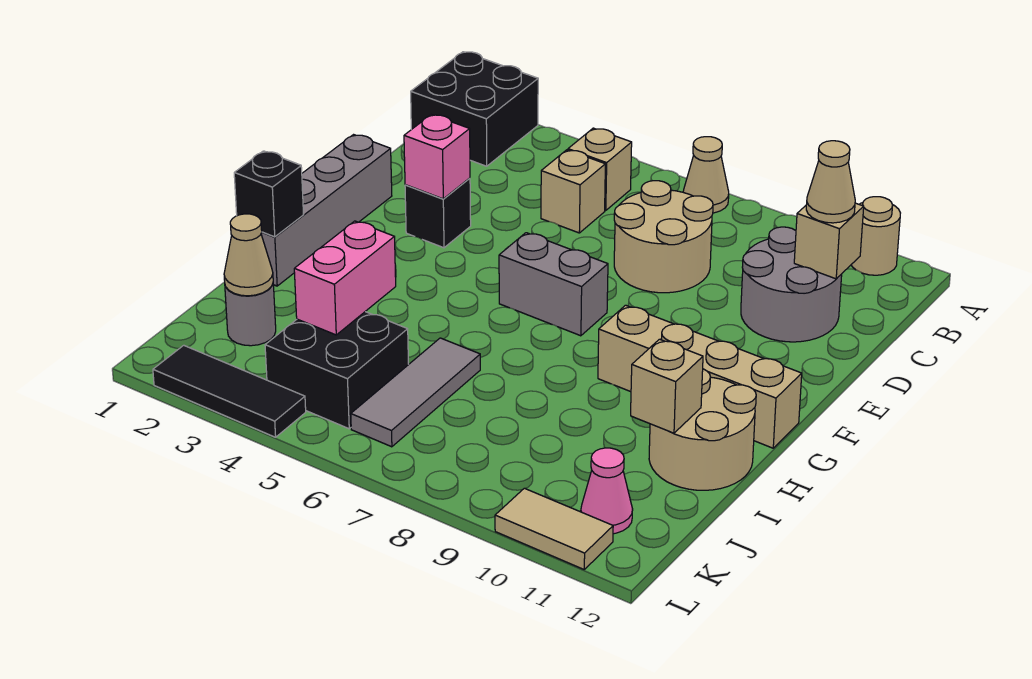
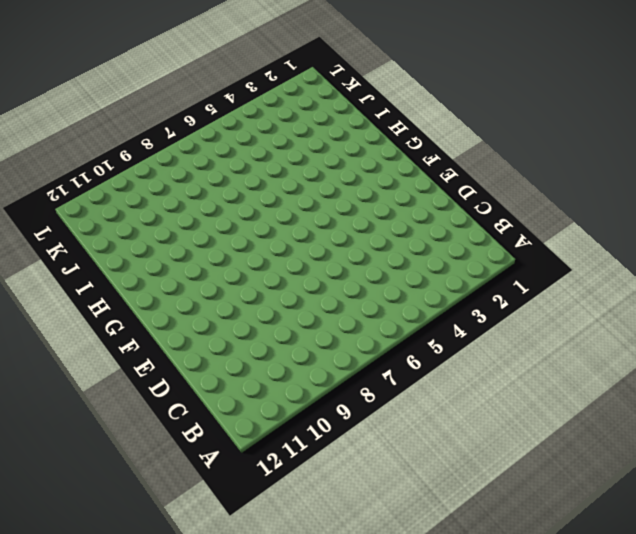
none -> black brick A1:B2 level 1
none -> tan cone A7 level 1
none -> tan round brick A11 level 1

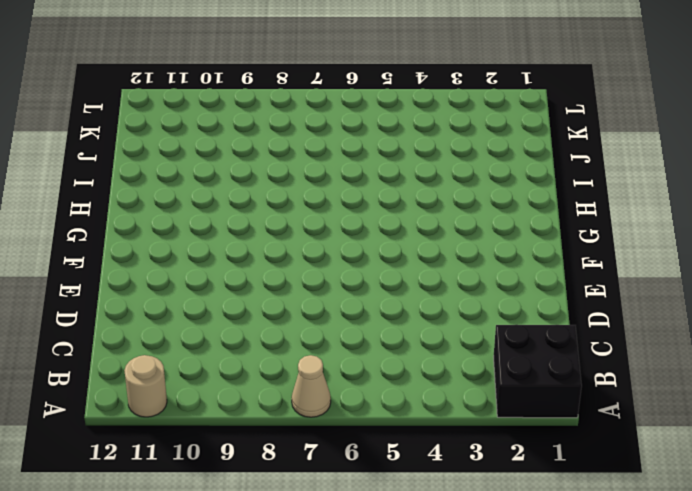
none -> tan brick B5 level 1
none -> tan brick C5 level 1
none -> tan round brick C7:D8 level 1

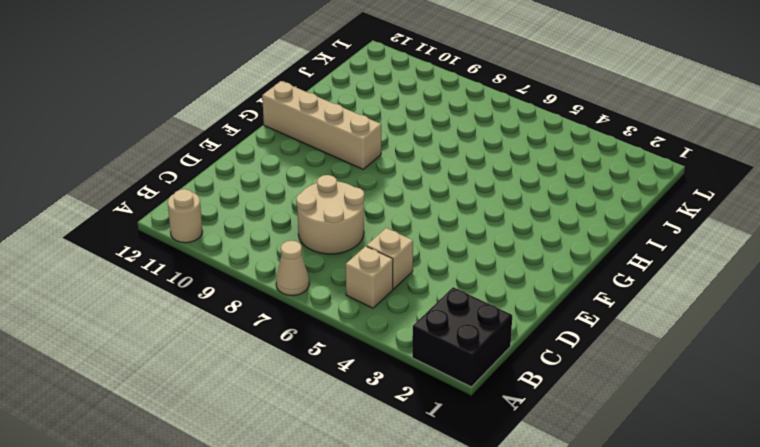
none -> grey round brick C10:D11 level 1
none -> grey brick E1:H1 level 1
none -> black brick E3 level 1

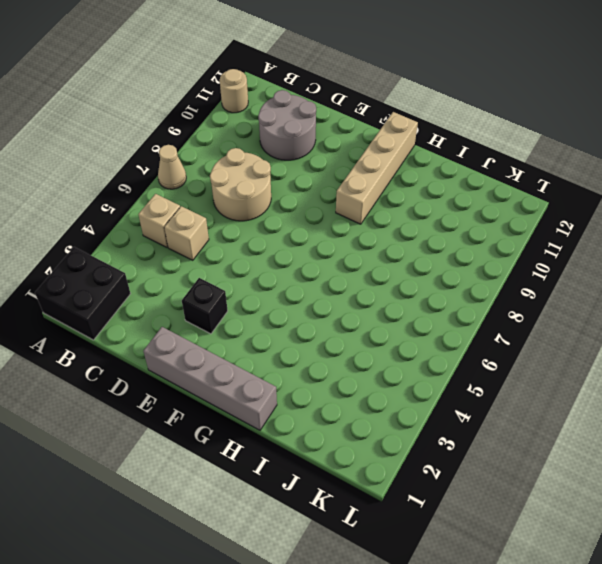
none -> grey brick F6:F7 level 1
none -> tan round brick H11:I12 level 1
none -> grey tile I6:K6 level 1

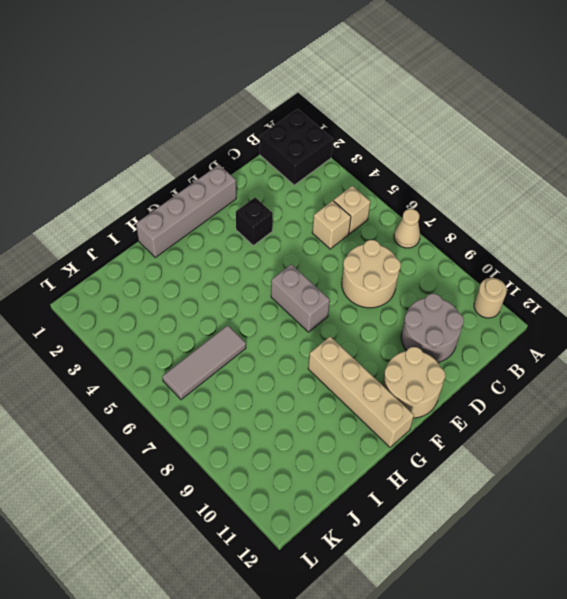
tan round brick E11:F12 level 1 -> tan round brick H11:I12 level 1
none -> grey round brick J2 level 1
none -> black brick J4:K5 level 1
none -> pink cone K11 level 1

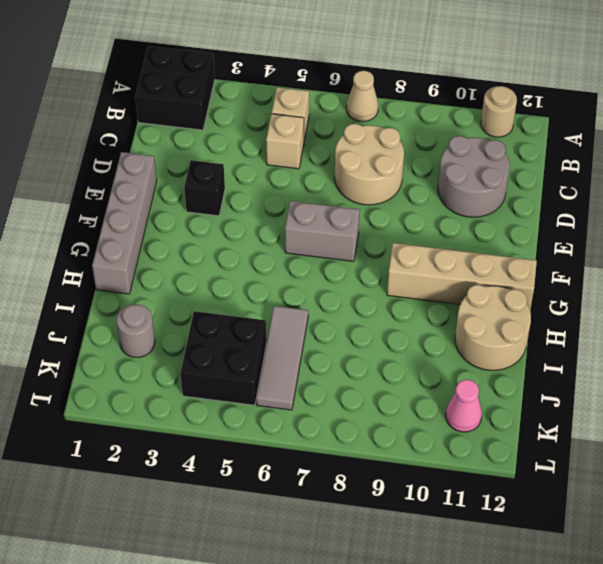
none -> black tile L2:L4 level 1
none -> tan tile L10:L11 level 1
none -> tan brick C11 level 2

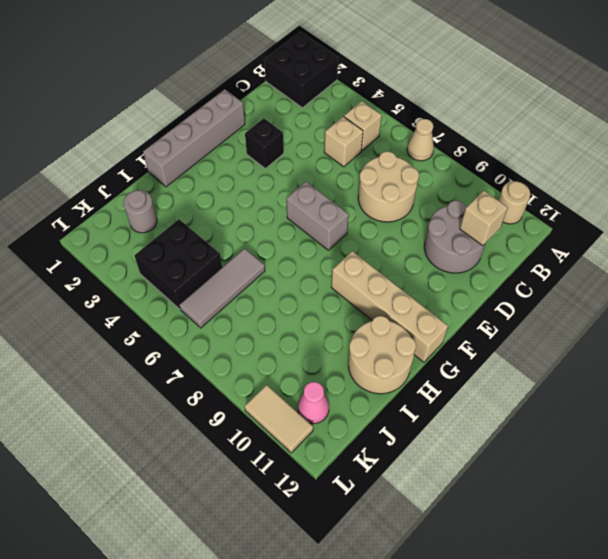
none -> black tile L2:L4 level 1
none -> pink brick E3 level 2
none -> black brick H1 level 2

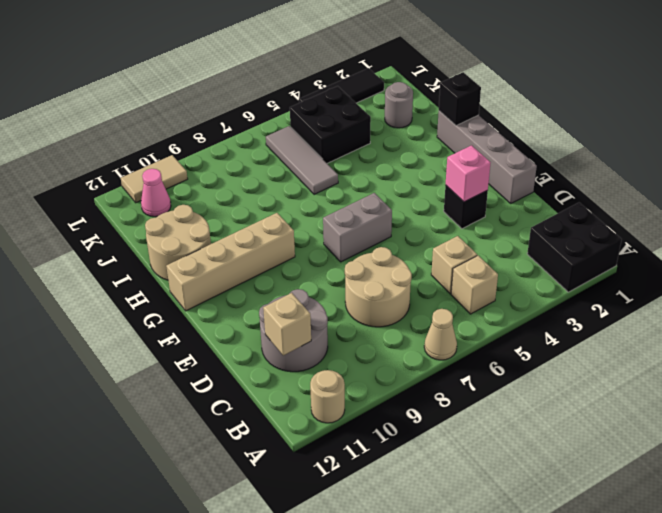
none -> pink brick I4:J4 level 2
none -> tan brick I11 level 2
none -> tan cone J2 level 2

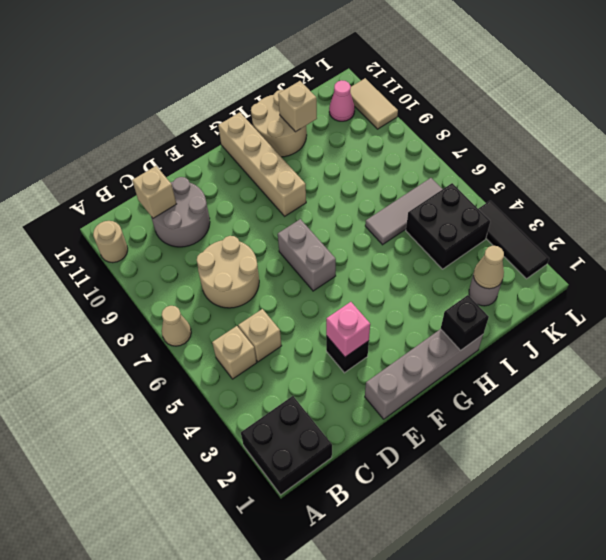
none -> pink brick I4:J4 level 2
none -> tan cone C11 level 3

